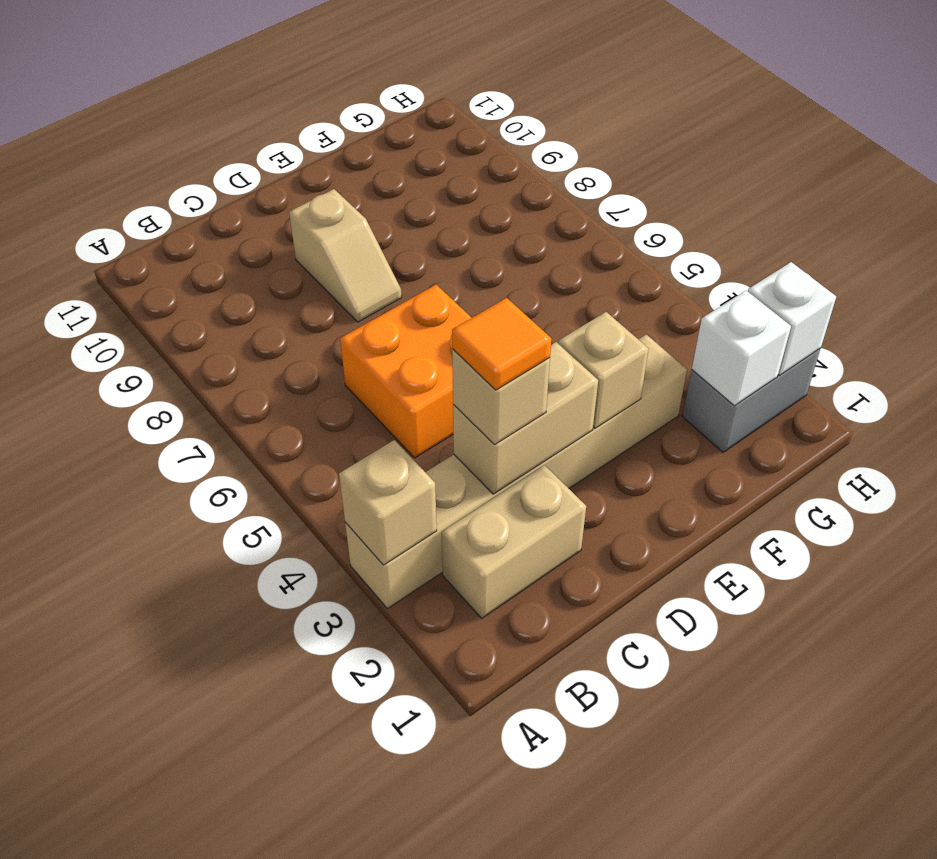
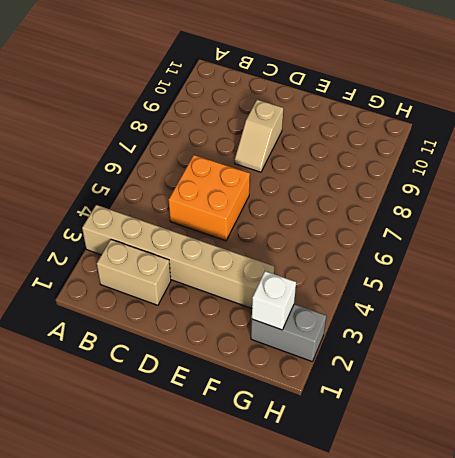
none -> tan brick A3 level 2
none -> tan brick C3:D3 level 2
none -> tan brick E3 level 2

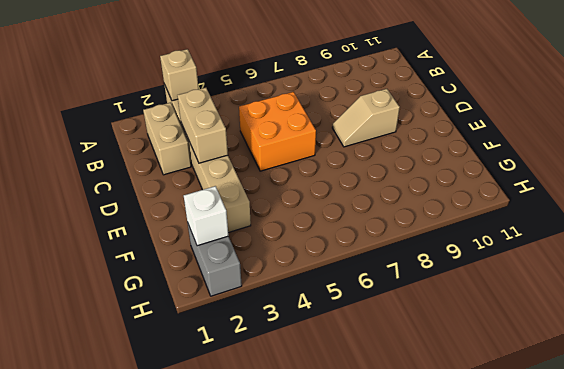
none -> tan brick E3 level 2
none -> white brick H2 level 2
none -> tan brick C3 level 3

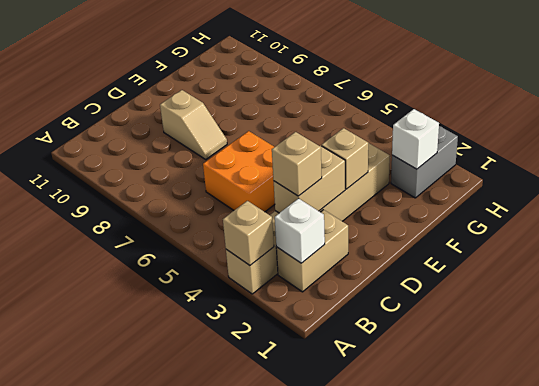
white brick B2 level 2 -> white brick H2 level 2
none -> orange tile C3 level 4

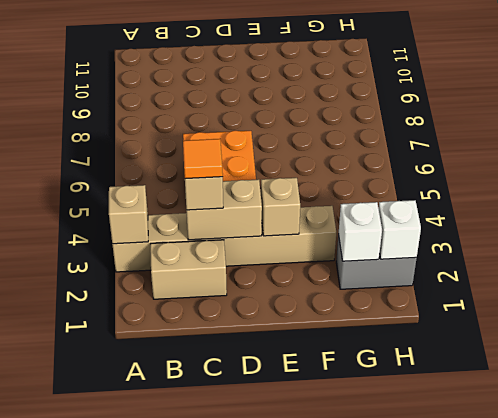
none -> tan slope D8:D9 level 1 top 9

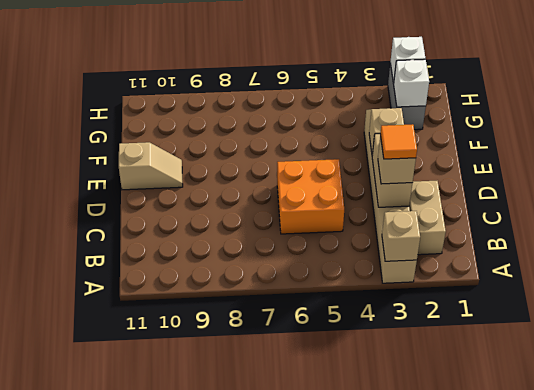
tan slope E10:E11 level 1 top 11 -> tan slope D8:D9 level 1 top 9

